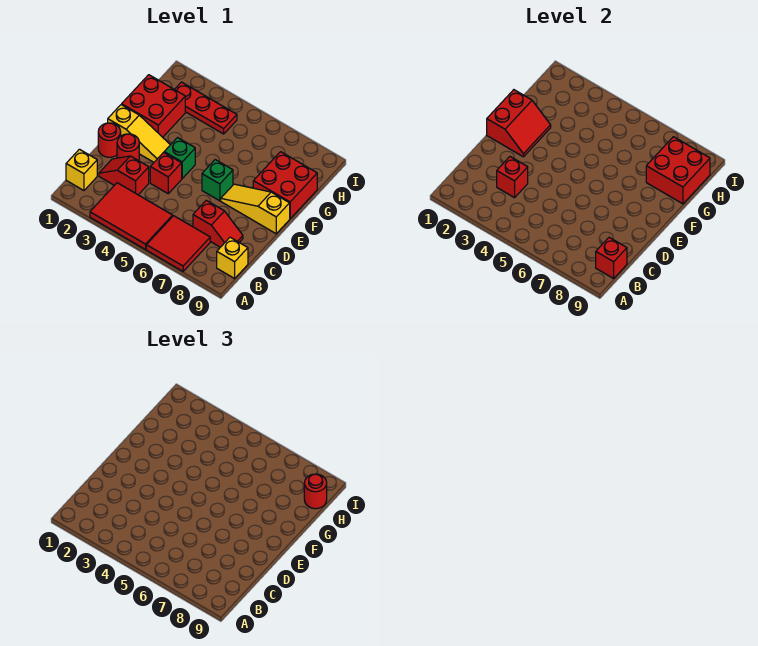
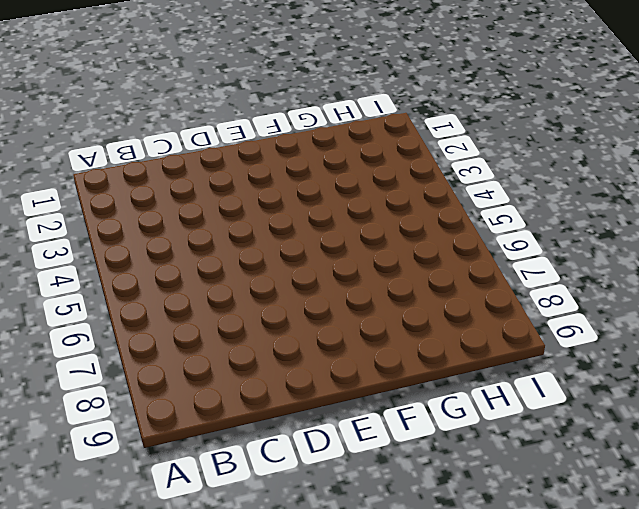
none -> red tile A3:B5 level 1
none -> red tile A6:B7 level 1
none -> yellow brick B1 level 1

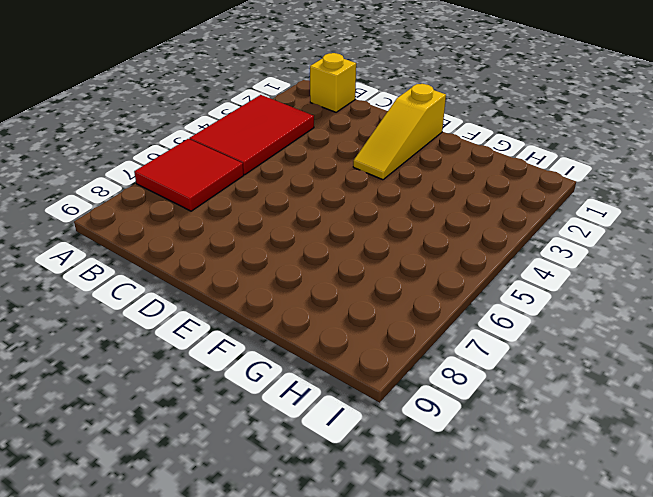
none -> yellow brick B9 level 1
none -> red slope C2:C3 level 1 top 3
none -> red slope C7:C8 level 1 top 7

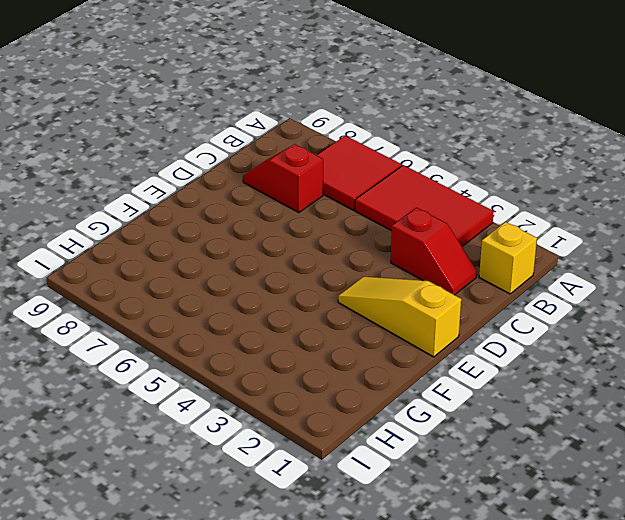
none -> yellow brick B9 level 1
none -> red round brick D1 level 1
none -> red round brick D2 level 1

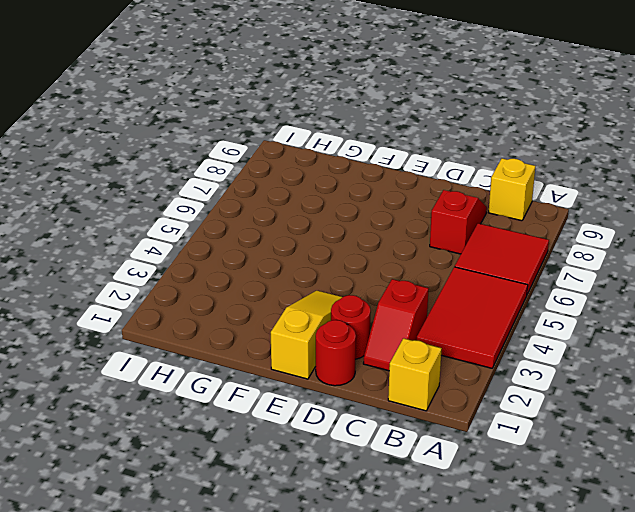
none -> red brick D4 level 1
none -> green brick E4 level 1
none -> green brick E6 level 1

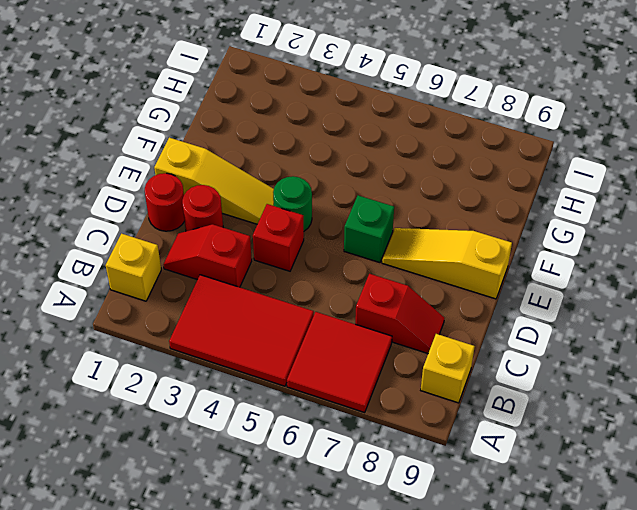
green round brick E4 level 1 -> green brick E4 level 1
none -> red brick F1:G2 level 1
none -> red brick F8:G9 level 1
none -> red plate H2:H4 level 1

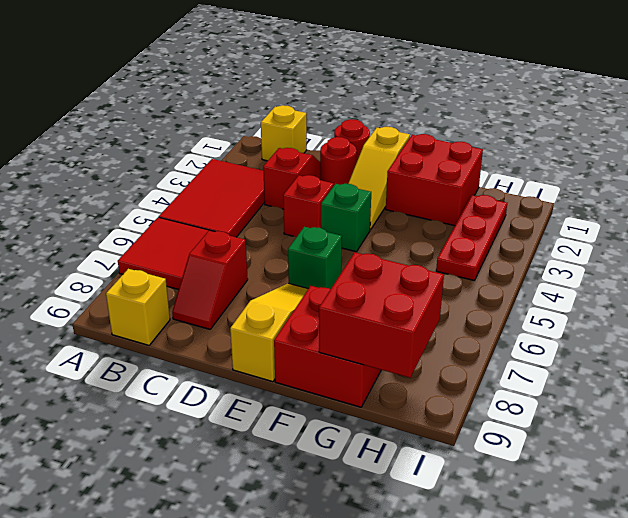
none -> red brick B9 level 2
none -> red brick C3 level 2
none -> red slope E1:F2 level 2 top 1

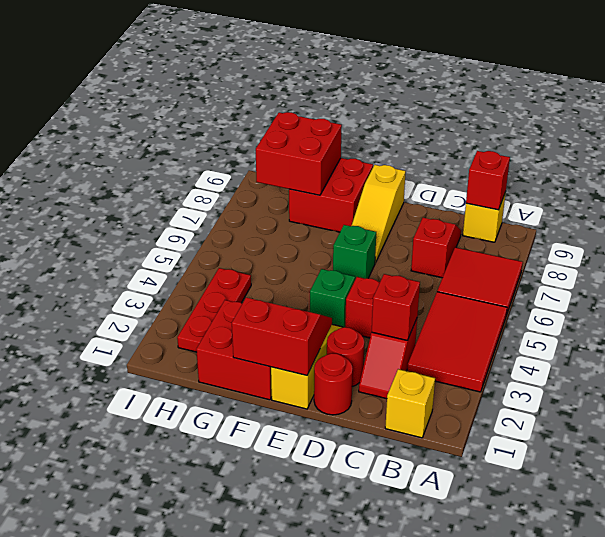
none -> red round brick H9 level 3

